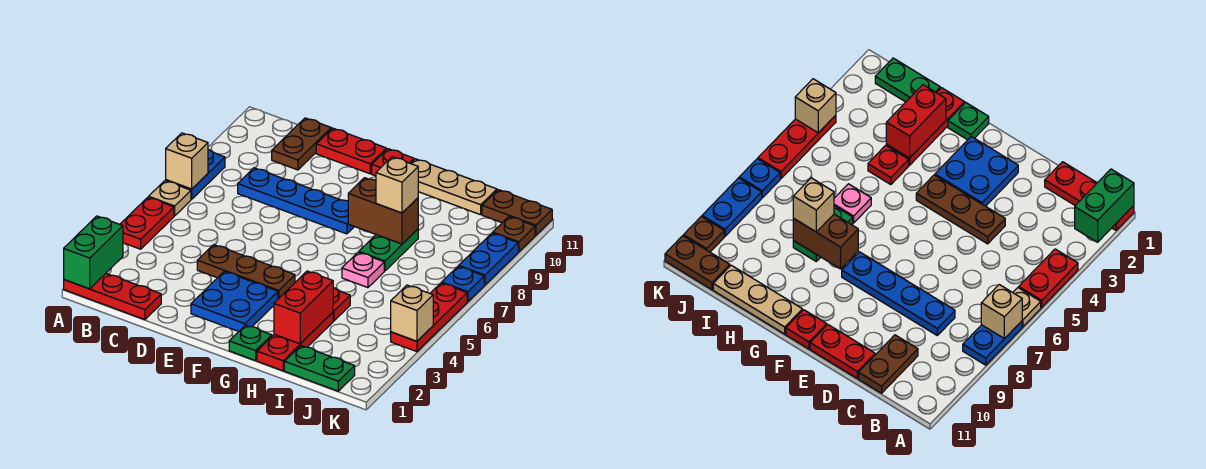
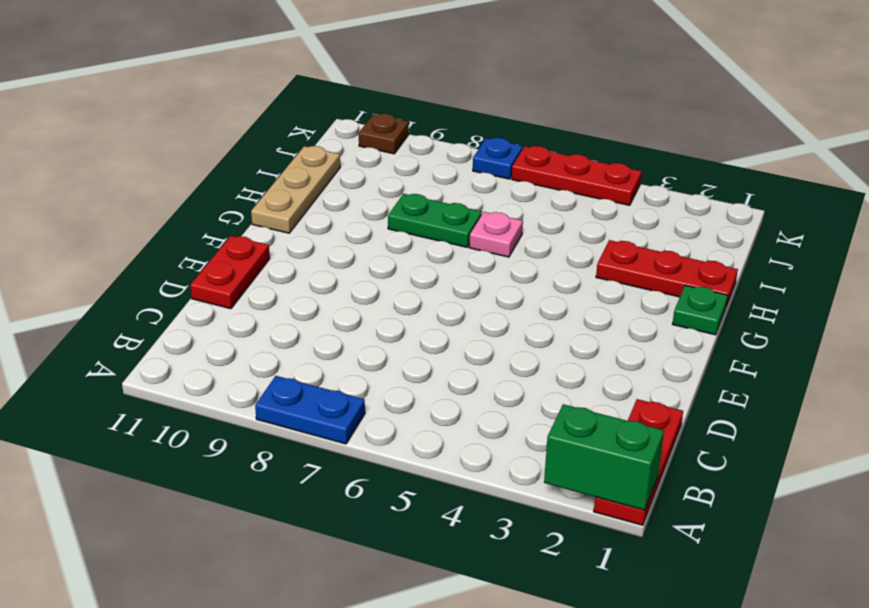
none -> red plate A4:A5 level 1
none -> tan plate A6 level 1
none -> blue plate C8:F8 level 1

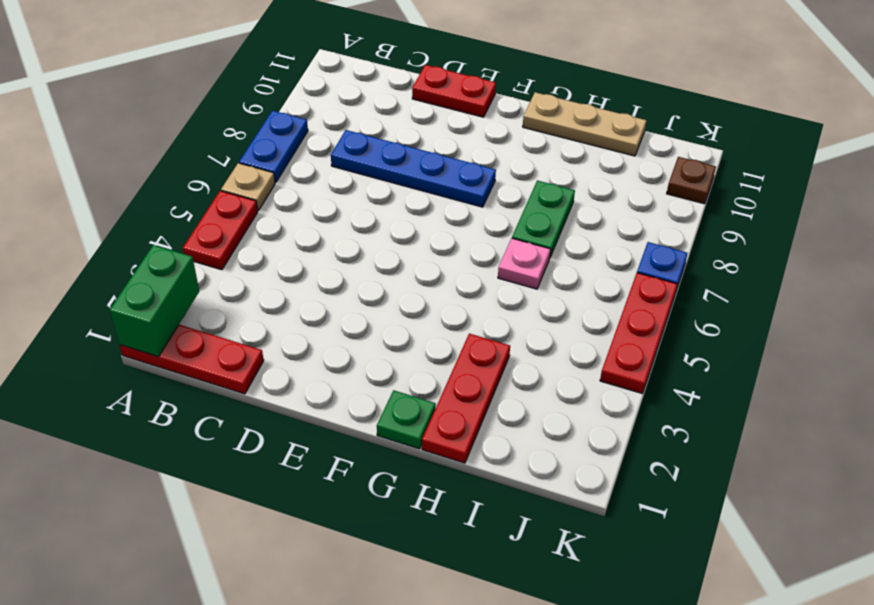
none -> brown plate C10:C11 level 1
none -> brown plate D4:F4 level 1
none -> blue plate E2:F3 level 1

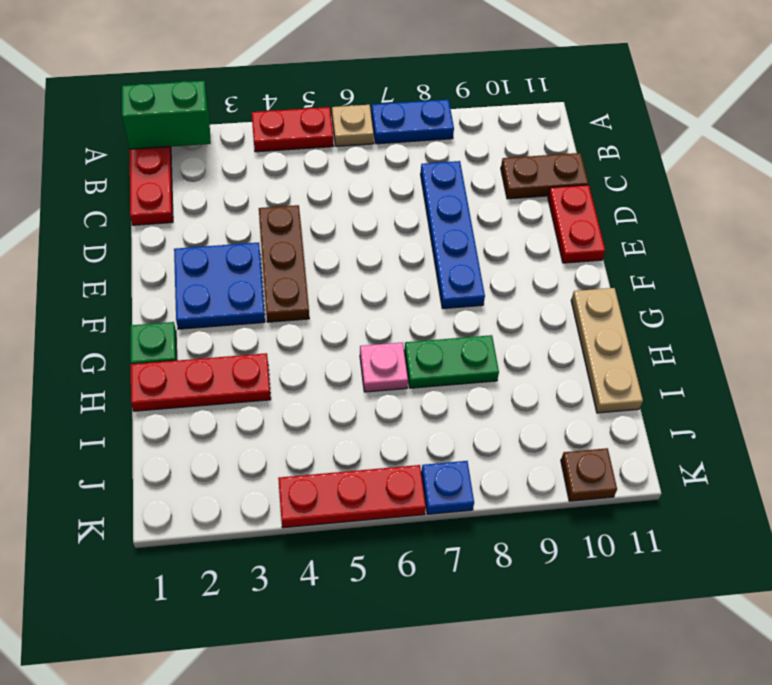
none -> red plate F11 level 1
none -> red plate H4 level 1
none -> green plate I1:J1 level 1

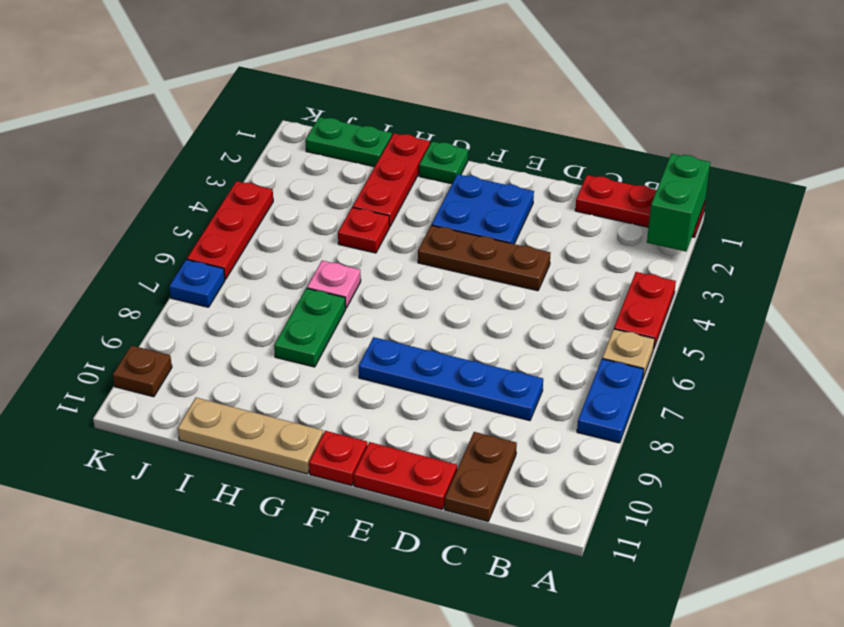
none -> brown plate J11:K11 level 1
none -> blue plate K8:K9 level 1
none -> tan brick A7 level 2

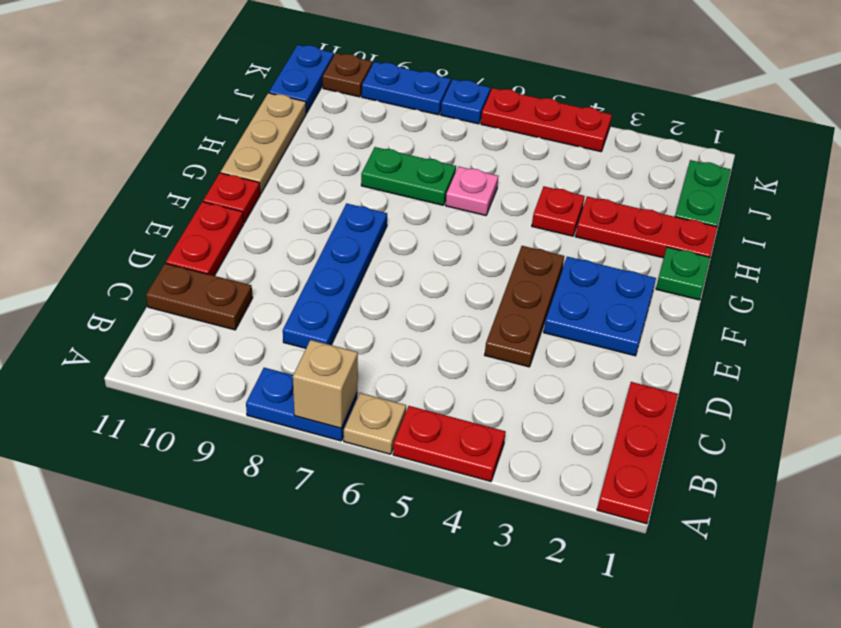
blue plate J11:K11 level 1 -> brown plate J11:K11 level 1
none -> green brick A1:A2 level 2
none -> brown brick G8:H8 level 2
none -> red brick H2:H3 level 2

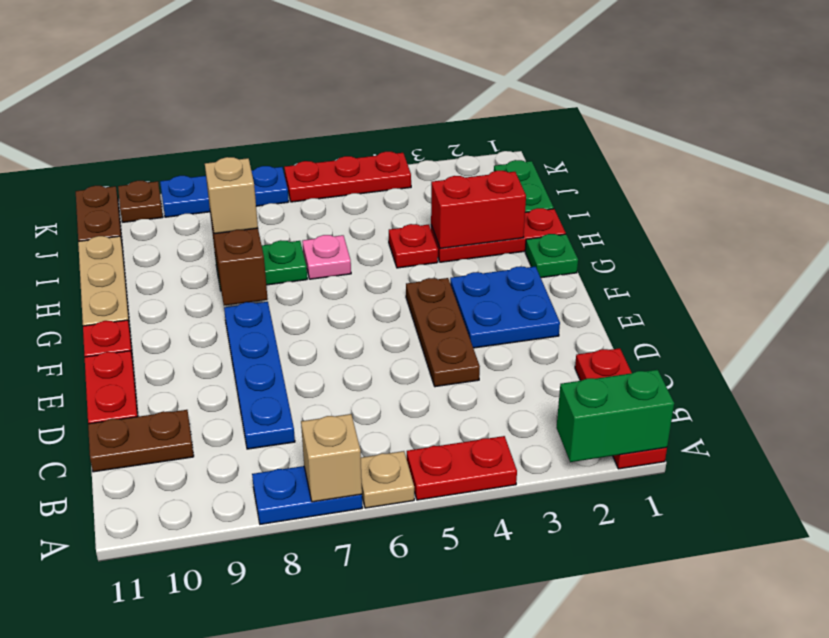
none -> tan brick K4 level 2

